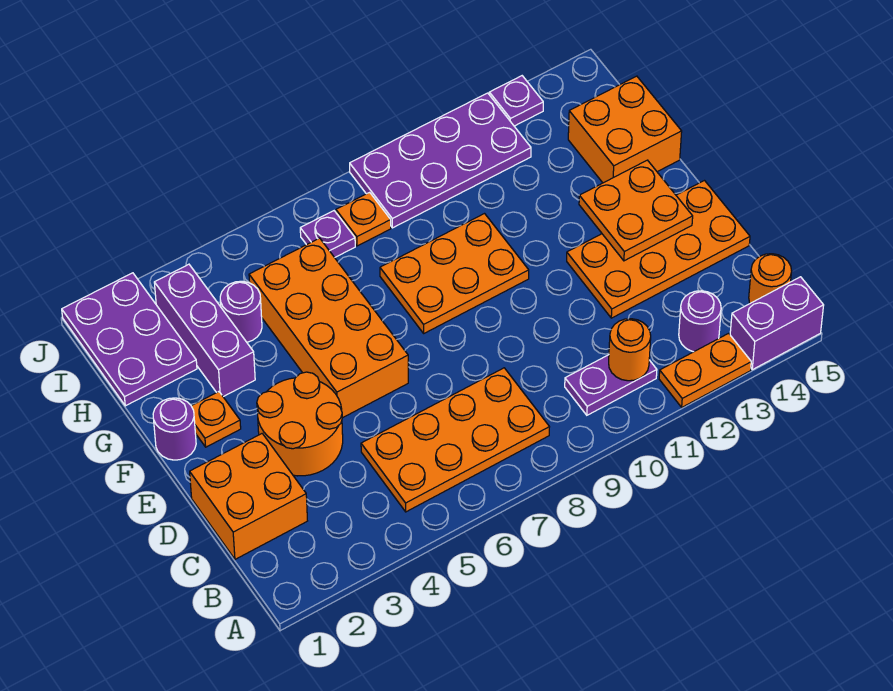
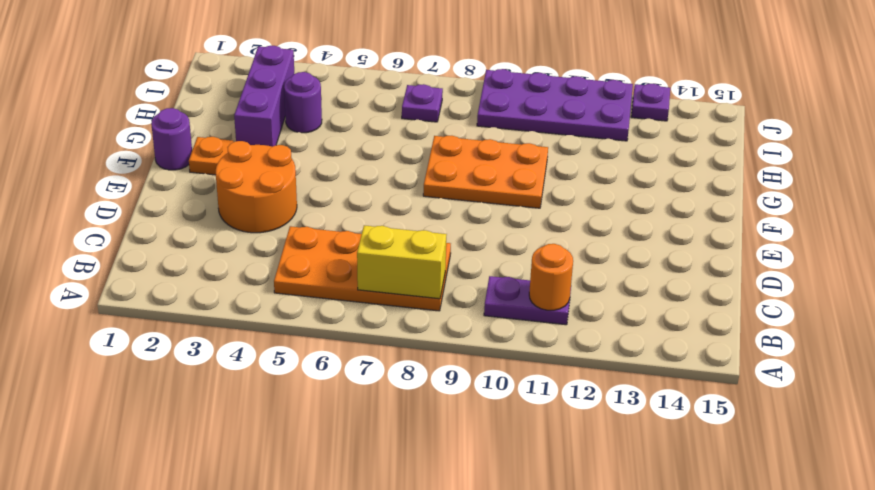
yellow brick B7:B8 level 2 -> none
none -> orange plate A12:A13 level 1
none -> purple brick A14:A15 level 1
none -> purple round brick B13 level 1

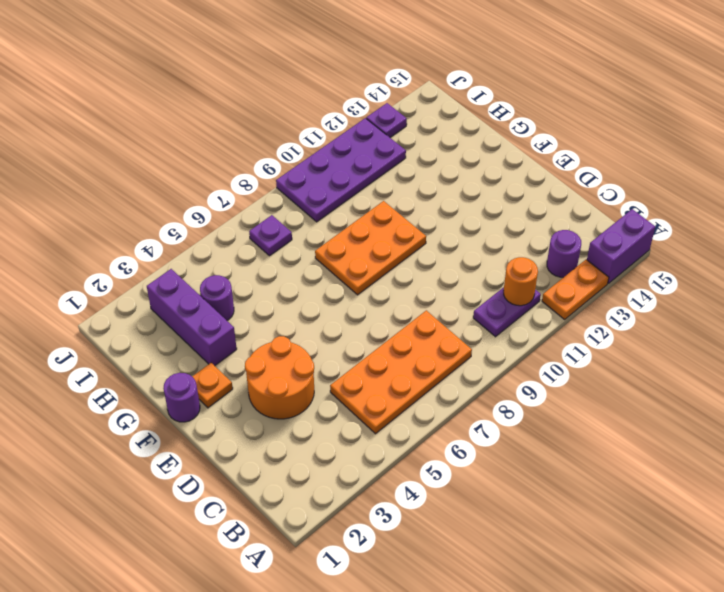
none -> orange round brick B15 level 1
none -> orange brick C1:D2 level 1
none -> orange plate D12:E15 level 1

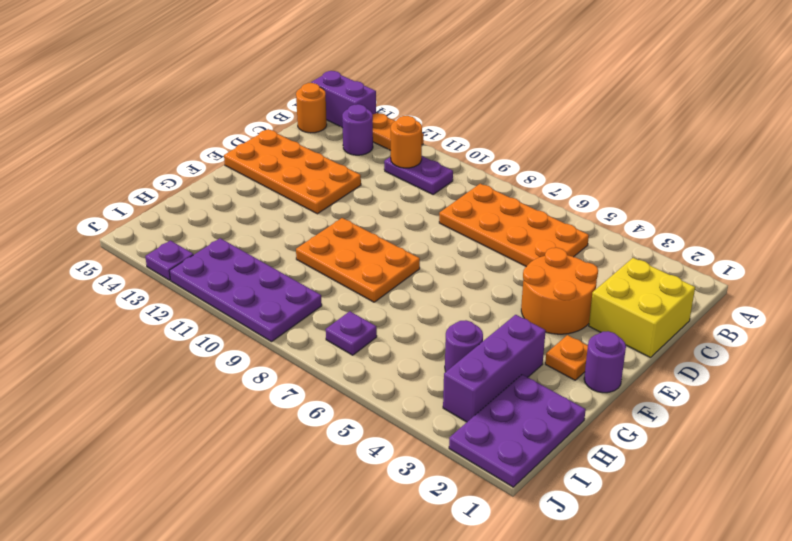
yellow brick C1:D2 level 1 -> orange brick C1:D2 level 1
none -> orange brick E5:H6 level 1
none -> orange brick G14:H15 level 1
none -> orange plate I8 level 1

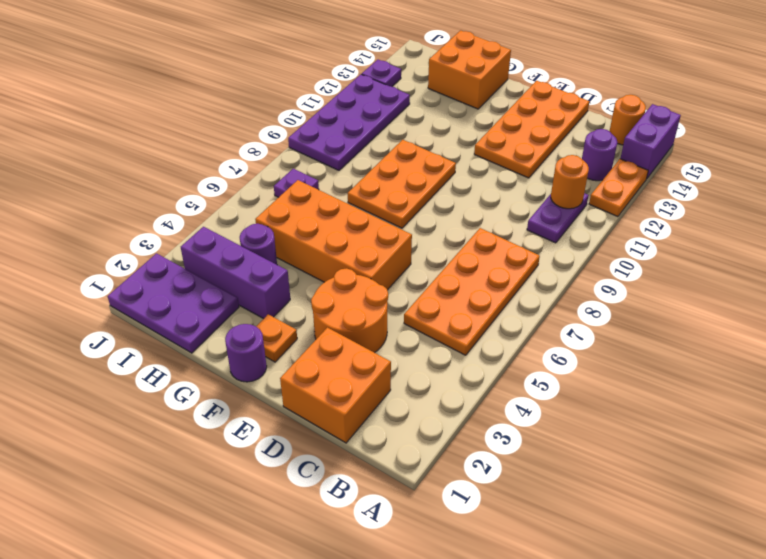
none -> orange plate I8 level 1
none -> orange plate E13:F14 level 2

